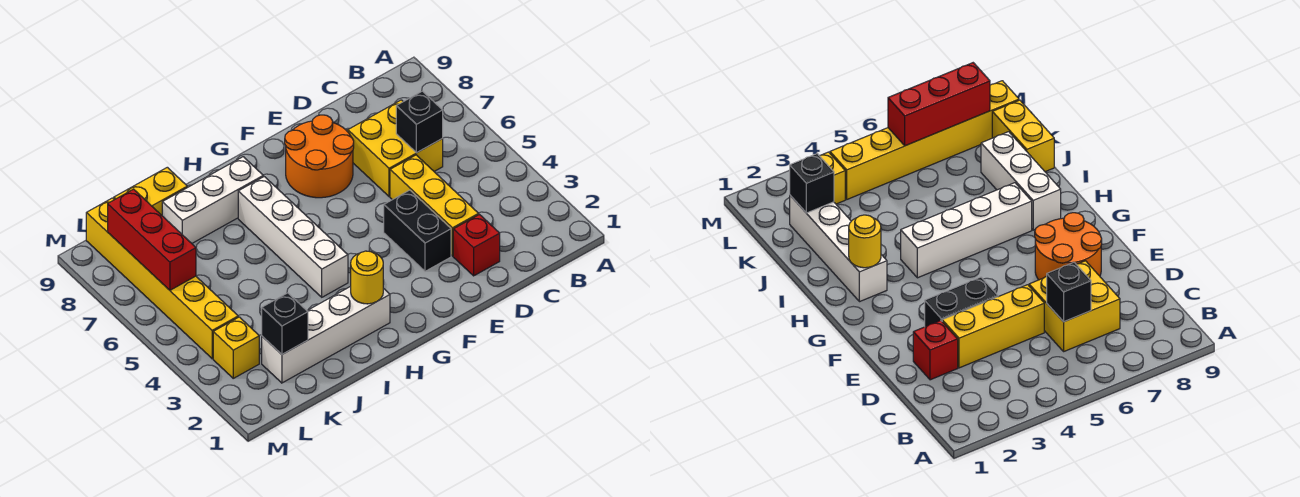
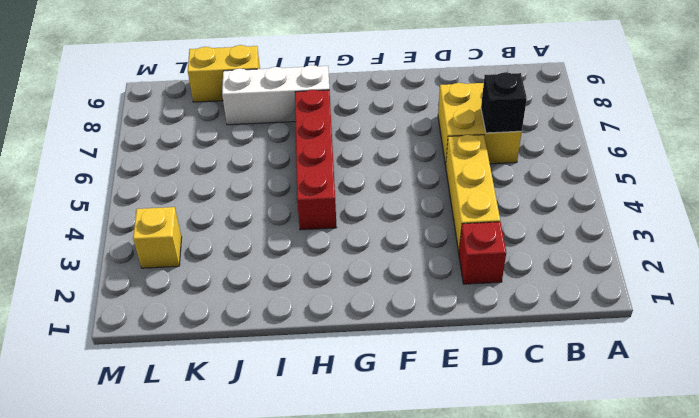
red brick H4:H7 level 1 -> white brick H4:H7 level 1
none -> black brick E3:E4 level 1
none -> orange round brick E7:F8 level 1
none -> white brick H2:K2 level 1

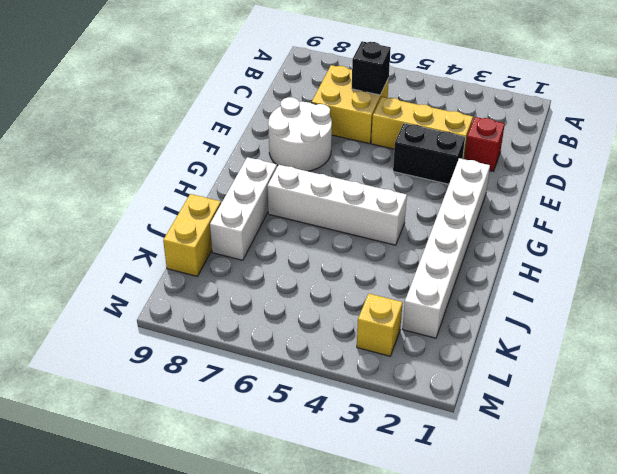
white round brick E7:F8 level 1 -> orange round brick E7:F8 level 1
white brick F2:K2 level 1 -> white brick H2:K2 level 1
none -> yellow brick L4:L9 level 1
none -> yellow round brick H2 level 2
none -> black brick K2 level 2

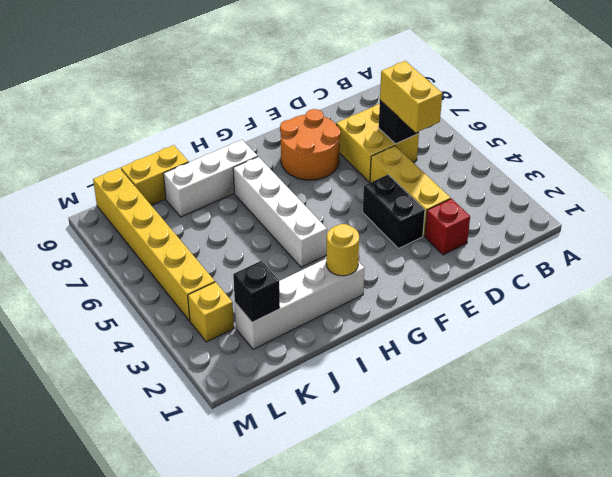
yellow brick C5:C6 level 3 -> none
none -> red brick L6:L8 level 2

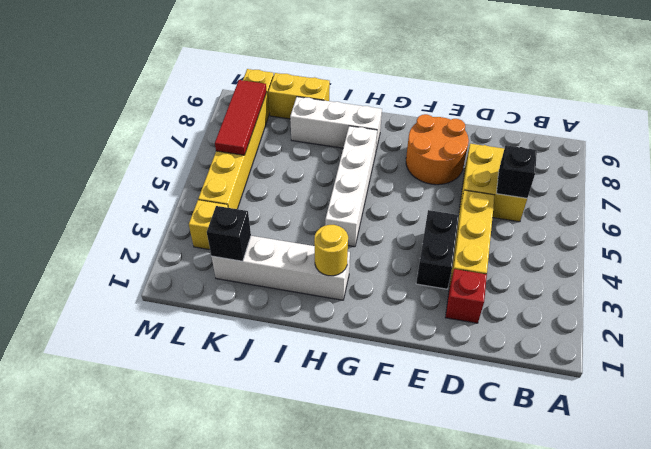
red tile L6:L8 level 2 -> red brick L6:L8 level 2

